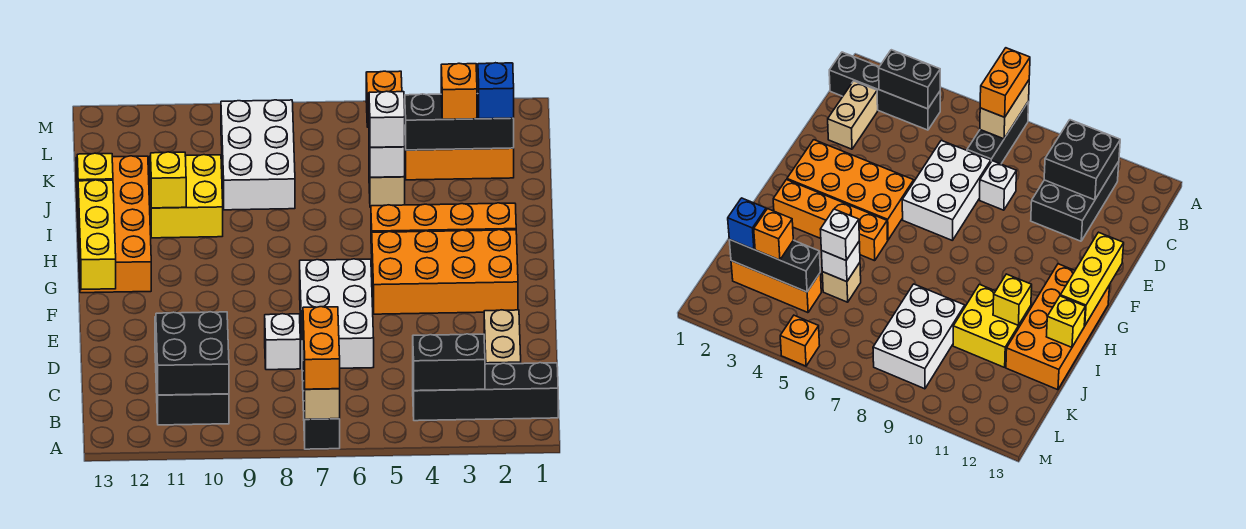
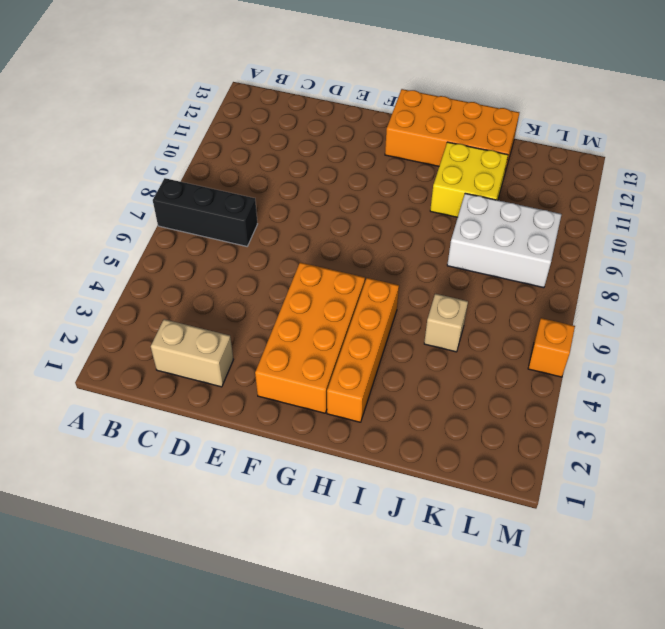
none -> black brick B1:B4 level 1
none -> black brick B10:D11 level 1
none -> white brick D6:F7 level 1

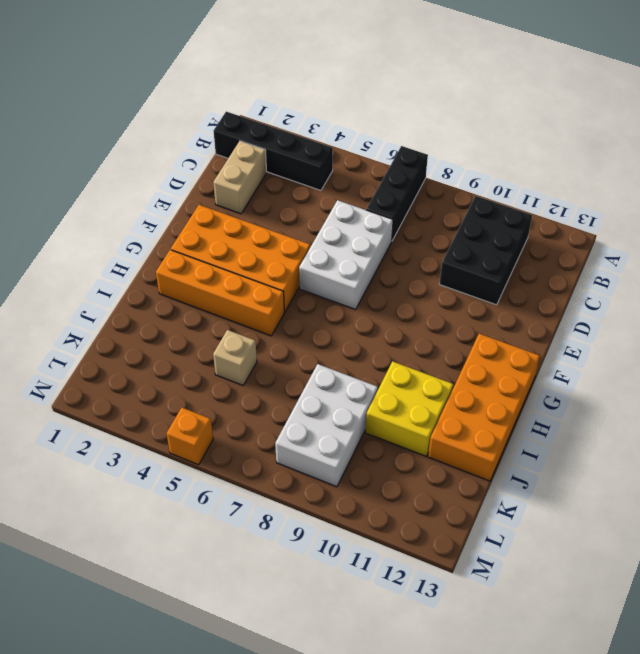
none -> white brick D8 level 1
none -> orange brick K2:K4 level 1
none -> tan brick A7:B7 level 2

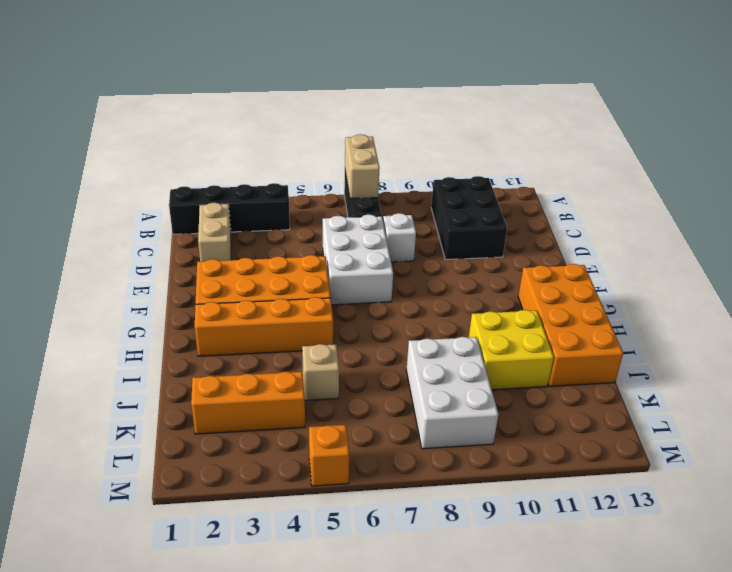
none -> black brick B3:B4 level 2
none -> black brick B10:C11 level 2
none -> yellow brick F13:H13 level 2

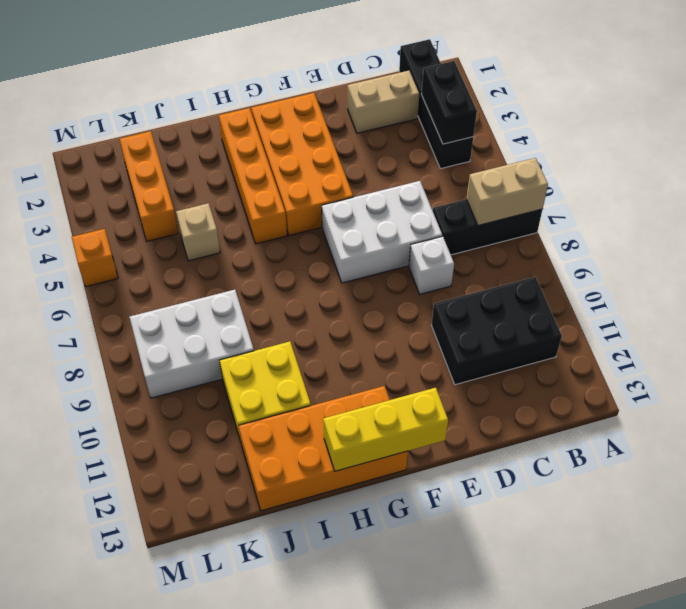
none -> black brick B10:C11 level 2
none -> yellow brick I11 level 2
none -> yellow brick I13 level 2

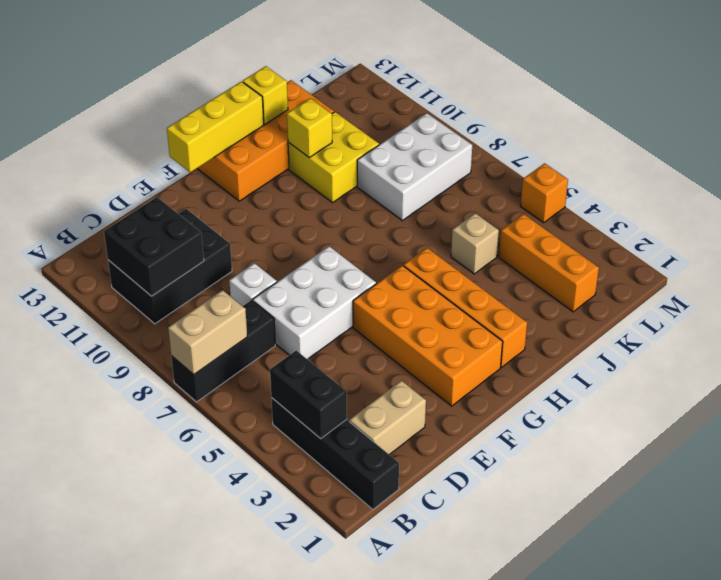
none -> white brick J5 level 2
none -> black brick K2:K4 level 2
none -> orange brick A7:B7 level 3

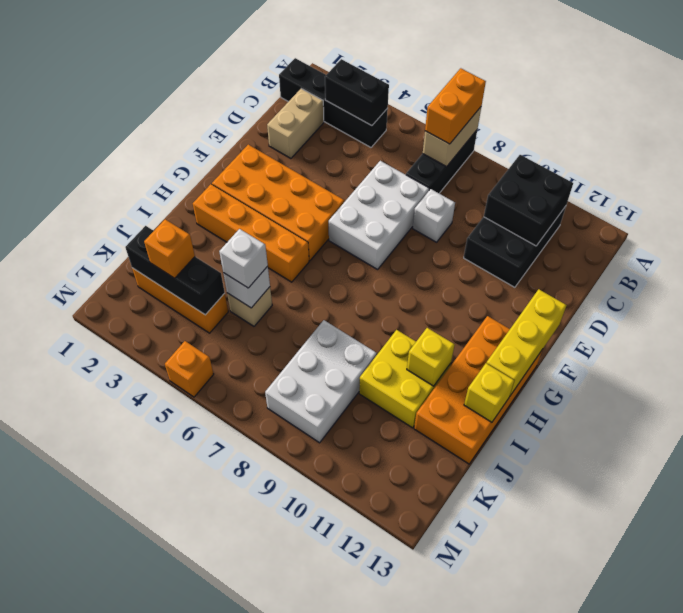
none -> blue brick K2 level 3

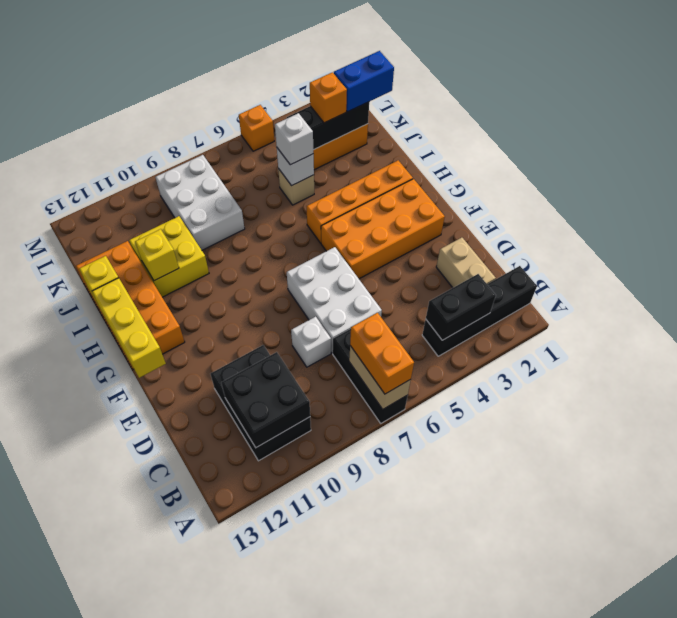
blue brick K1:K2 level 3 -> blue brick K2 level 3

